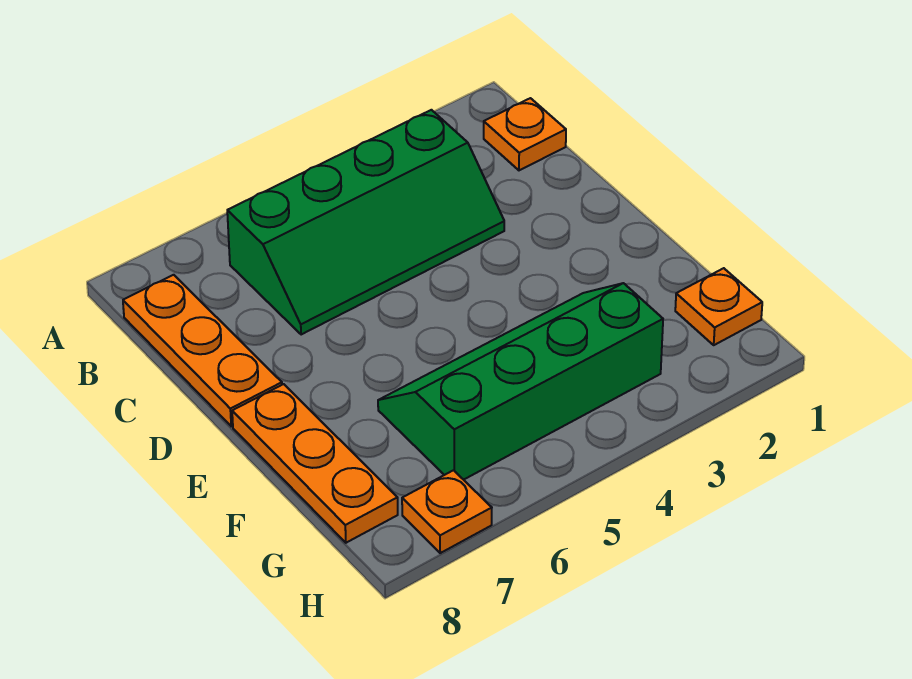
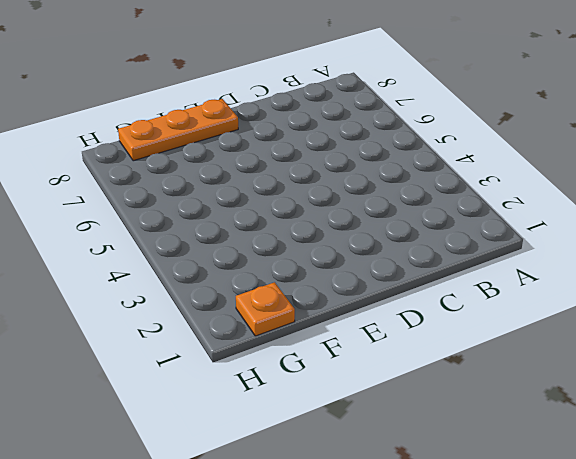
none -> orange plate B1 level 1
none -> green slope B3:C6 level 1 top B

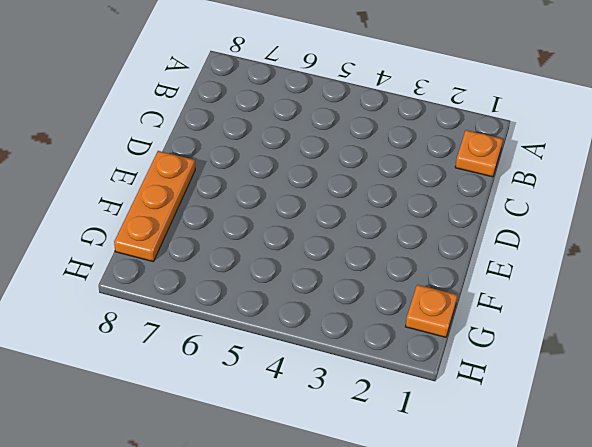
none -> green slope B3:C6 level 1 top B
none -> orange plate B8:D8 level 1

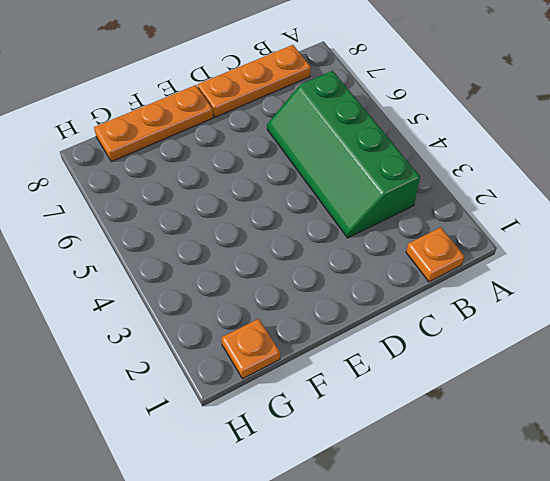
none -> green slope F3:G6 level 1 top G
none -> orange plate H7 level 1

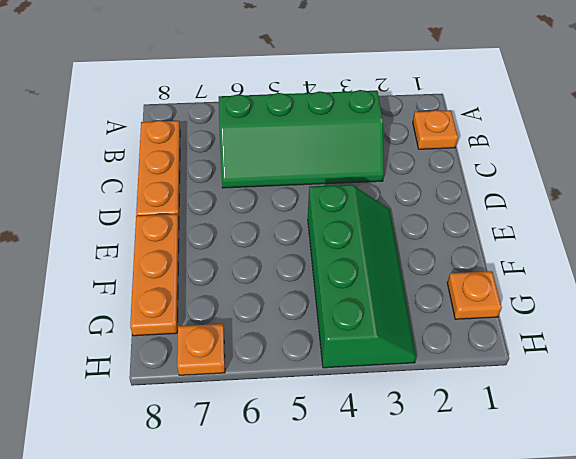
green slope E3:H4 level 1 top 4 -> green slope F3:G6 level 1 top G

